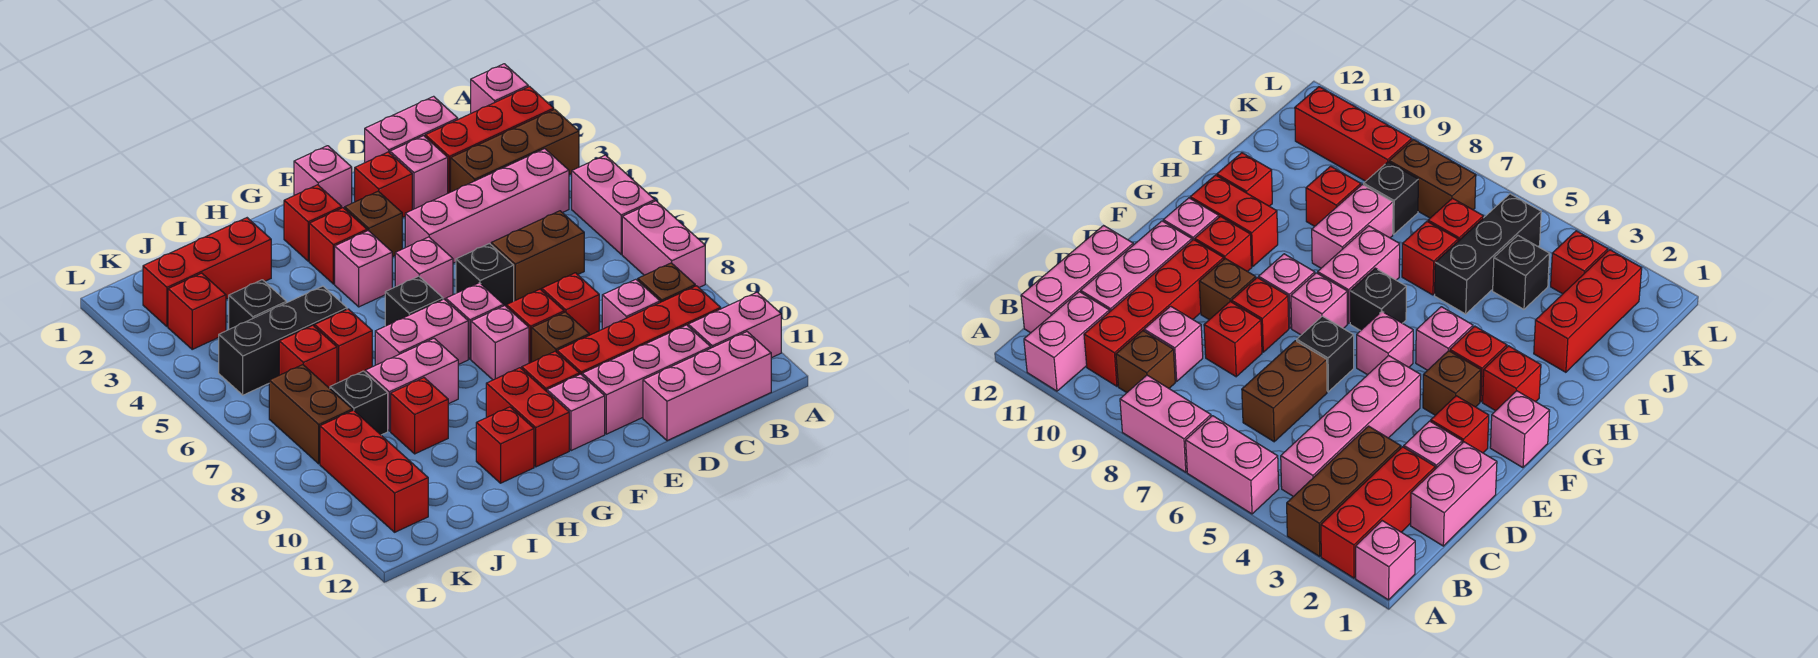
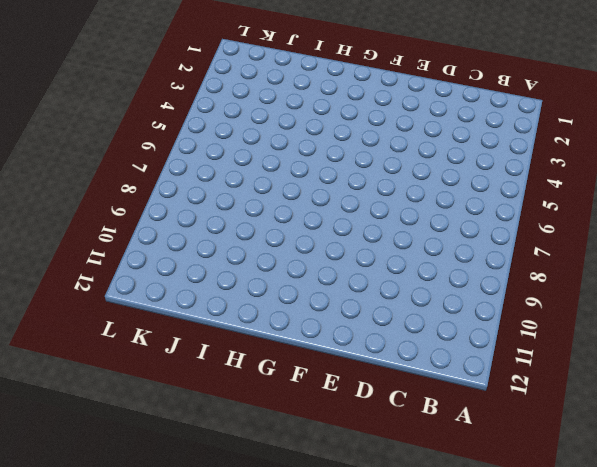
none -> pink brick A1 level 1
none -> red brick A2:C2 level 1
none -> brown brick A3:C3 level 1
none -> pink brick A5:A6 level 1

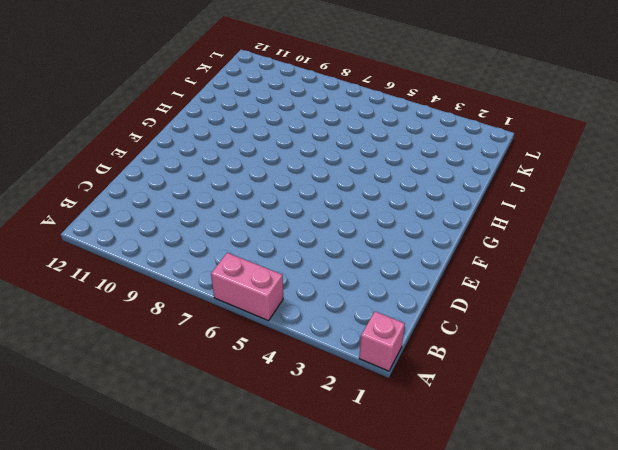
none -> red brick A2:C2 level 1
none -> brown brick A3:C3 level 1
none -> pink brick A7:A8 level 1
none -> pink brick A11:B11 level 1

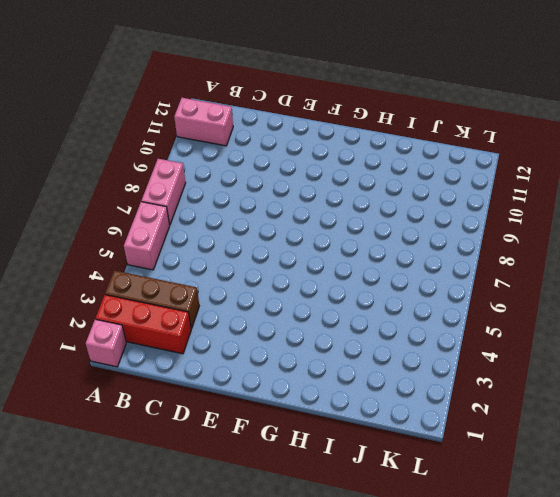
none -> pink brick B4:E4 level 1
none -> brown brick B9 level 1
none -> red brick B10:E10 level 1
none -> pink brick B12:D12 level 1

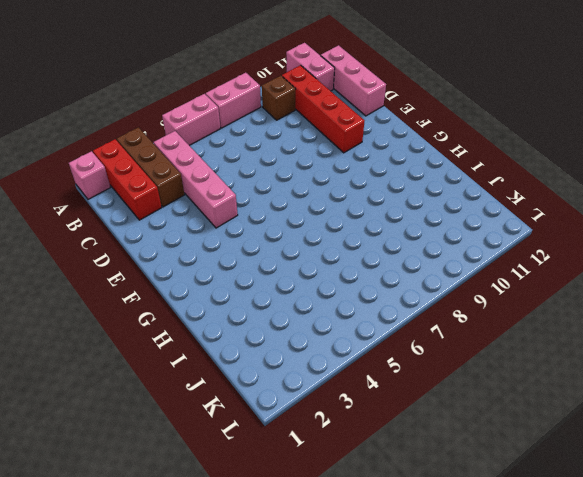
none -> pink brick C1:D1 level 1
none -> brown brick C6:D6 level 1
none -> pink brick C9 level 1
none -> pink brick C11:E11 level 1

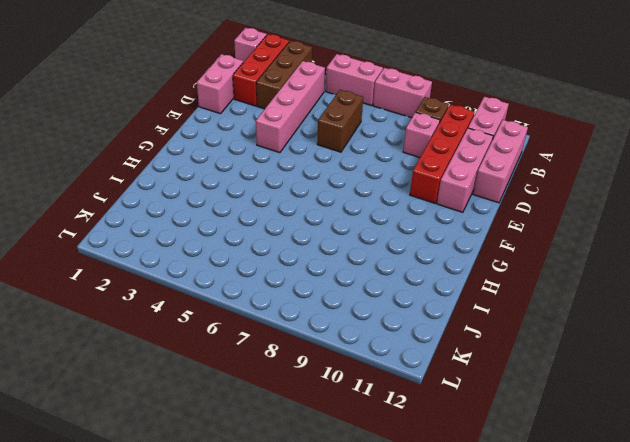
none -> pink brick D2 level 1
none -> red brick D8 level 1
none -> red brick E2 level 1
none -> black brick E6 level 1

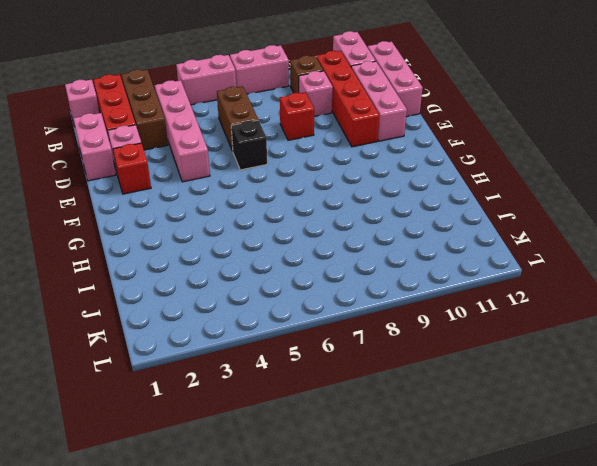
none -> red brick E8 level 1
none -> brown brick E9 level 1
none -> pink brick F1 level 1
none -> brown brick F3 level 1

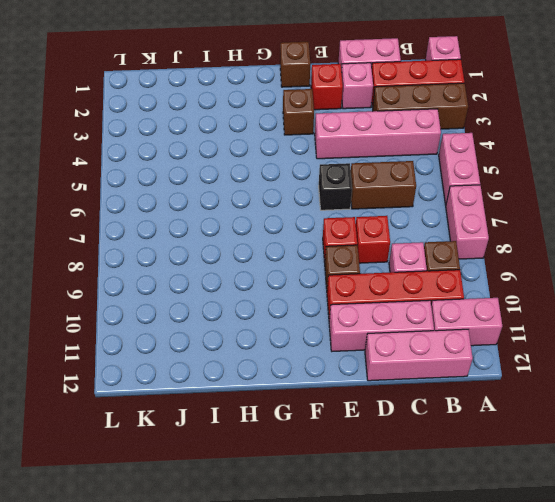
brown brick F1 level 1 -> pink brick F1 level 1
none -> pink brick F5 level 1
none -> pink brick F7 level 1
none -> pink brick F8 level 1
none -> red brick F10 level 1

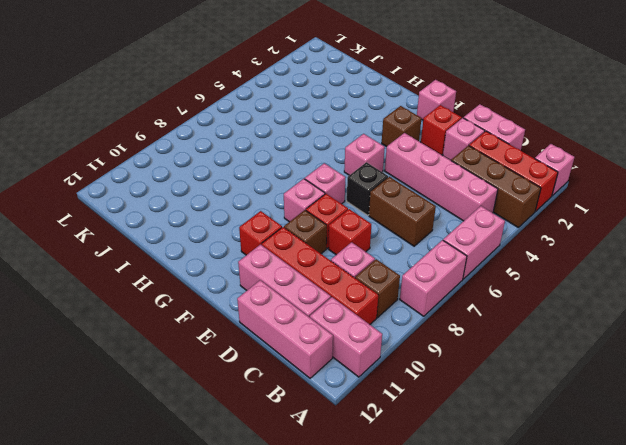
none -> pink brick F11 level 1
none -> red brick G2 level 1
none -> red brick G3 level 1
none -> pink brick G4 level 1

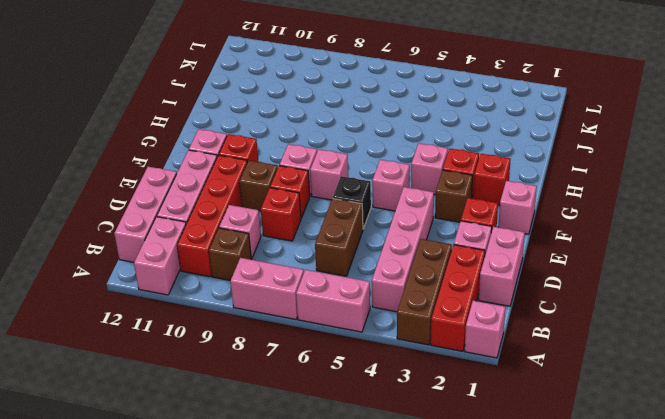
none -> black brick G6 level 1
none -> pink brick G7:H7 level 1
none -> red brick G10:G11 level 1
none -> pink brick H8:I8 level 1

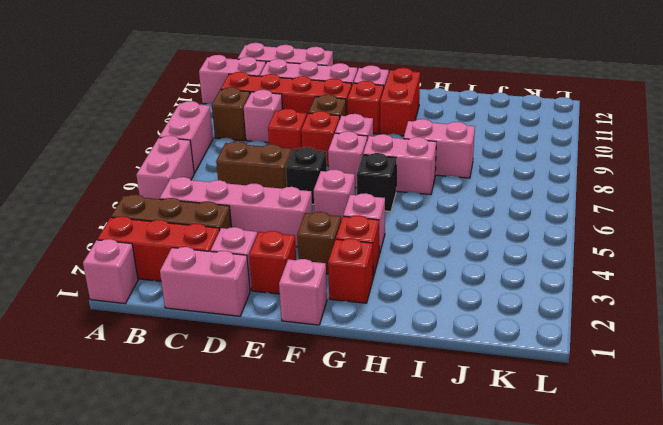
none -> red brick H11 level 1
none -> red brick I2:K2 level 1
none -> black brick I5:K5 level 1
none -> red brick I6 level 1

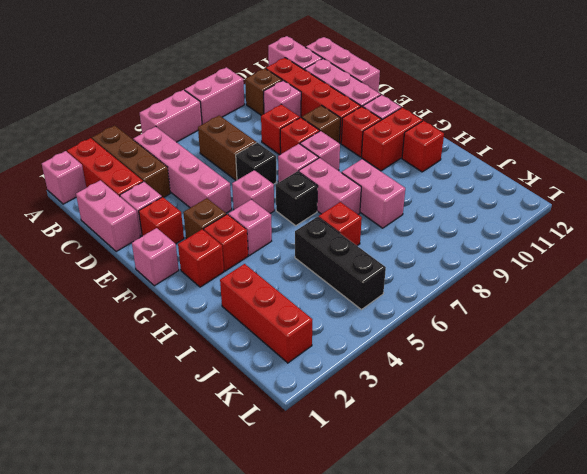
none -> red brick I9 level 1
none -> black brick J4 level 1
none -> red brick J6 level 1
none -> black brick J8 level 1

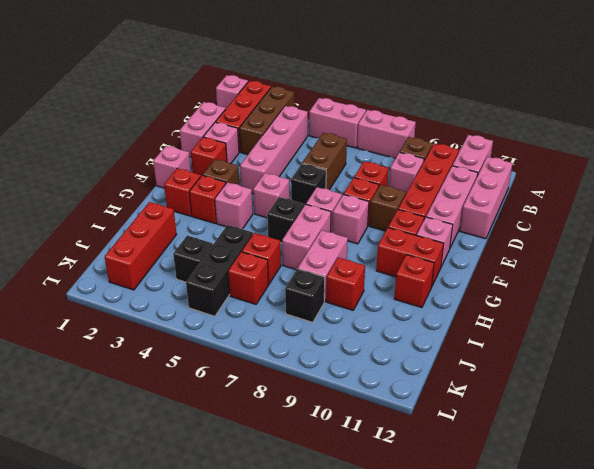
none -> red brick K3 level 1
none -> brown brick K7:K8 level 1
none -> red brick K9:K11 level 1

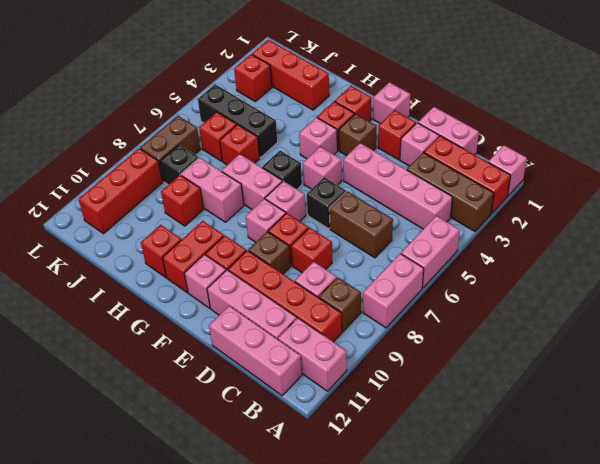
none -> black brick J4 level 1

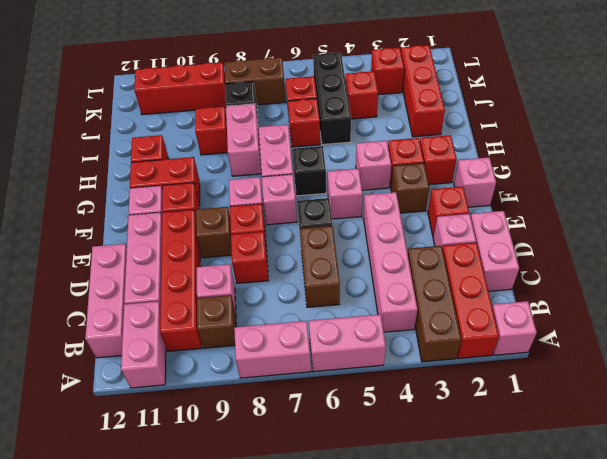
red brick J4 level 1 -> black brick J4 level 1

